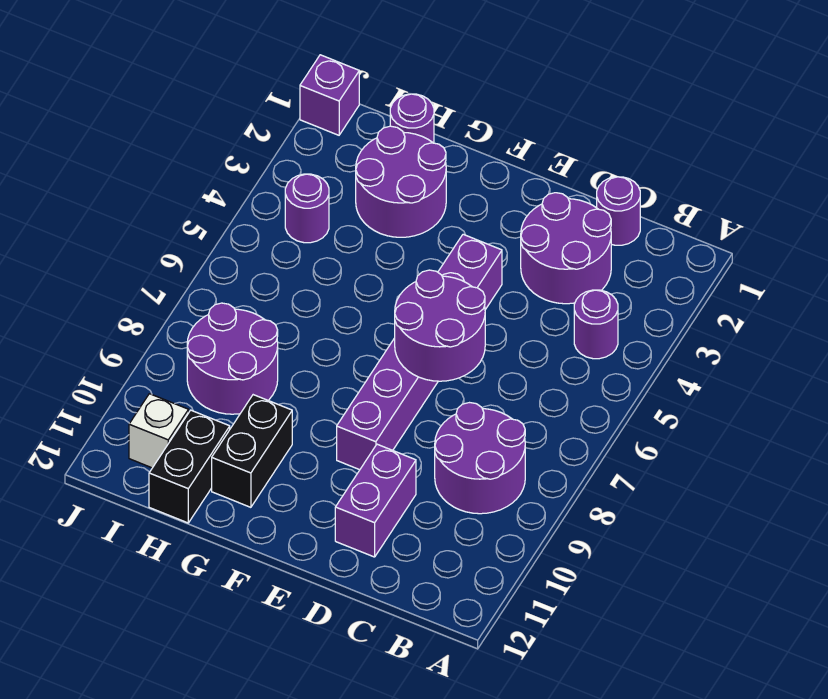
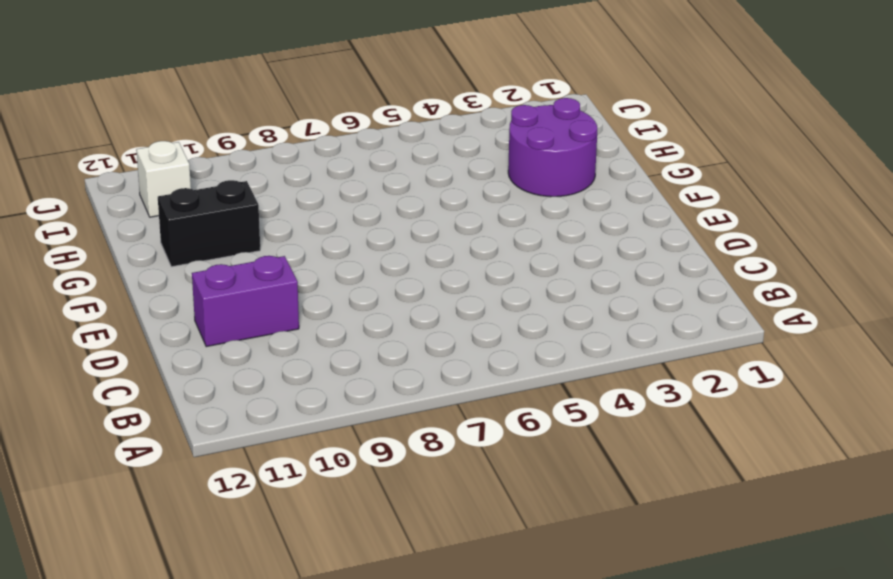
none -> purple round brick B4 level 1
none -> purple round brick B8:C9 level 1
none -> purple round brick C1 level 1

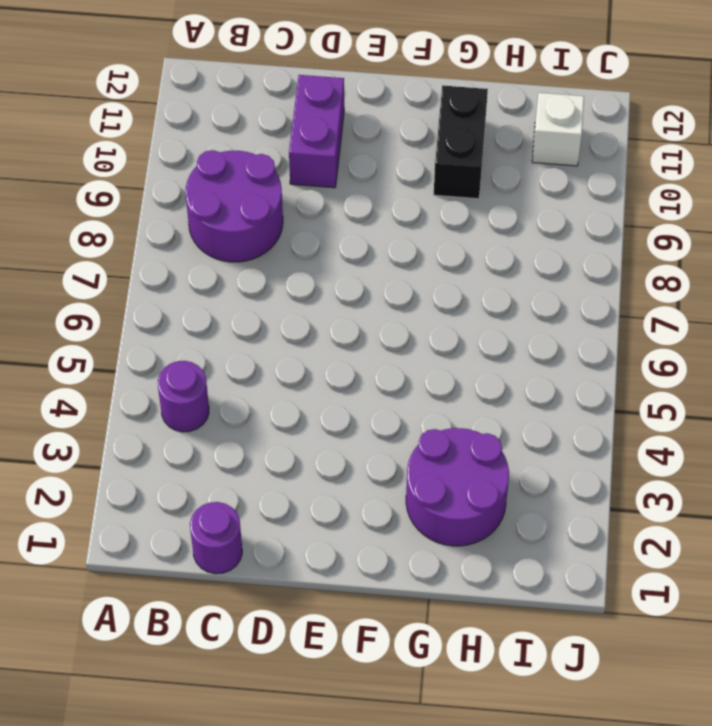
none -> purple round brick C2:D3 level 1
none -> purple brick E4:E9 level 1
none -> purple round brick H1 level 1

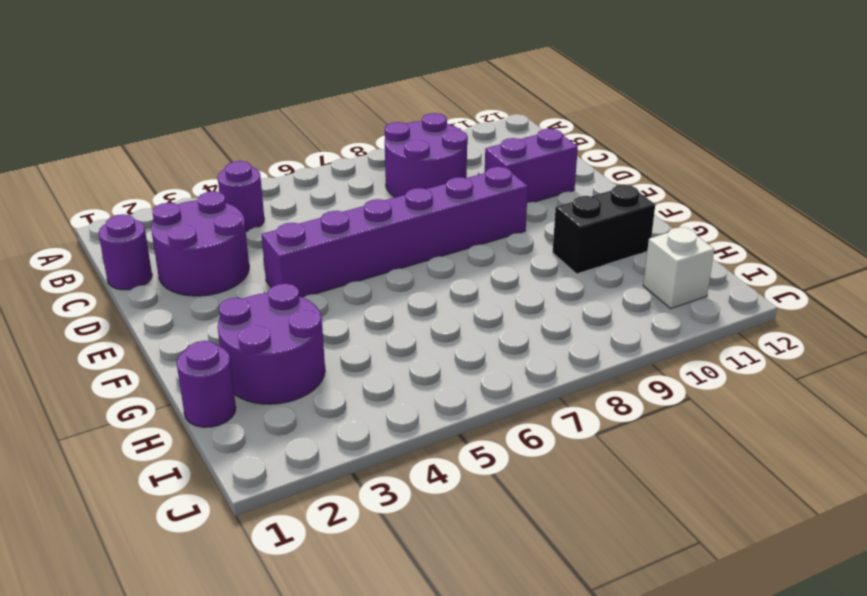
none -> purple round brick H8:I9 level 1
none -> black brick H11:H12 level 1
none -> purple round brick I4 level 1

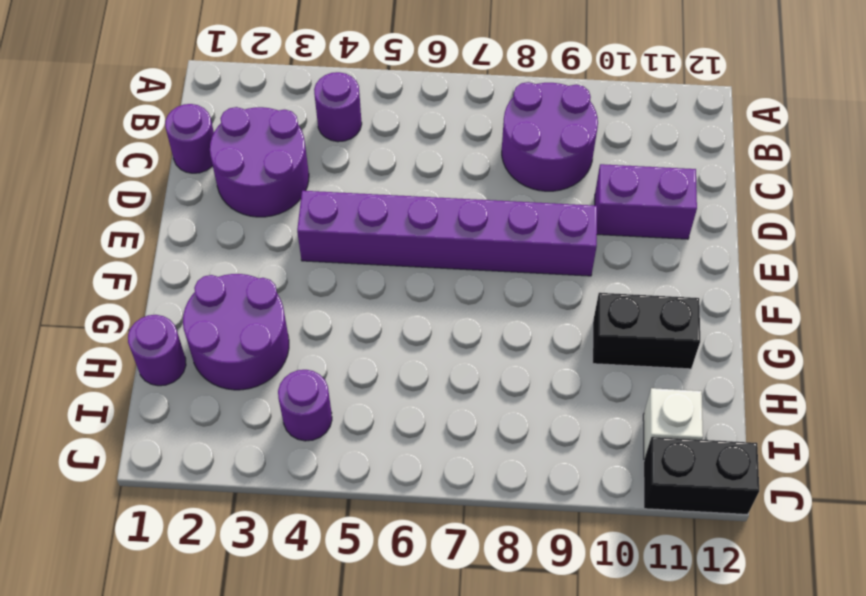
black brick J11:J12 level 1 -> black brick H11:H12 level 1
none -> purple round brick H8:I9 level 1
none -> purple brick J1 level 1
none -> purple round brick D6:E7 level 2

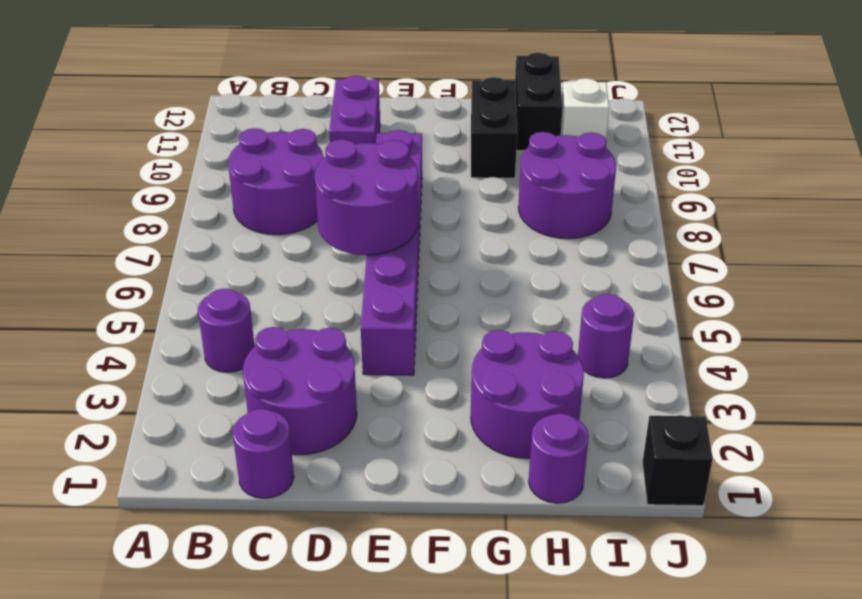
black brick J1 level 1 -> purple brick J1 level 1

